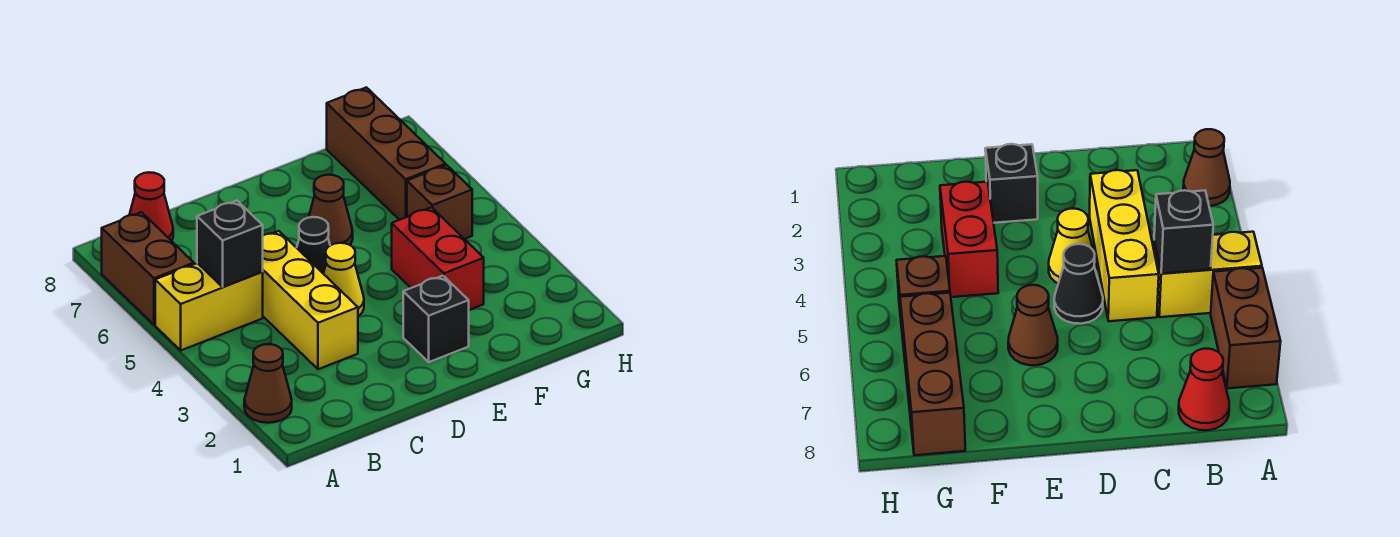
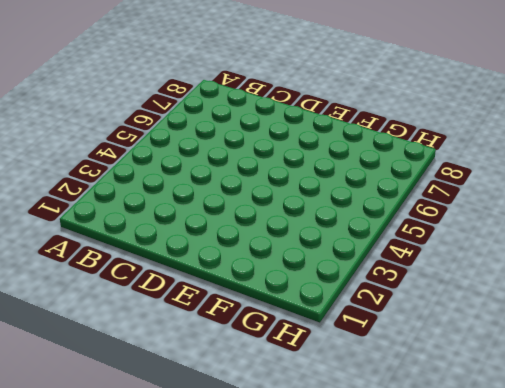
none -> brown cone A2 level 1
none -> yellow brick A5:B5 level 1
none -> brown brick A6:A7 level 1

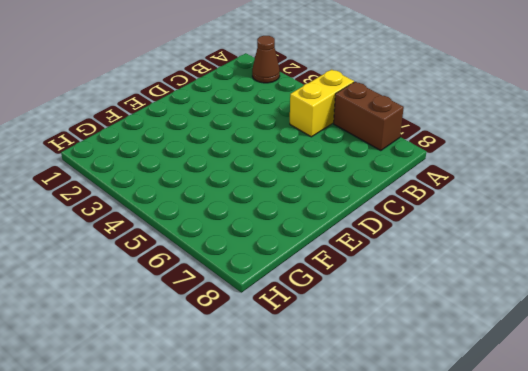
none -> red cone B8 level 1
none -> yellow brick C3:C5 level 1
none -> yellow cone D4 level 1

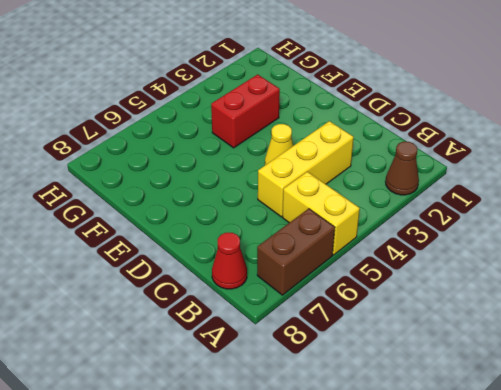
none -> black cone D5 level 1
none -> black brick E2 level 1
none -> brown cone E6 level 1

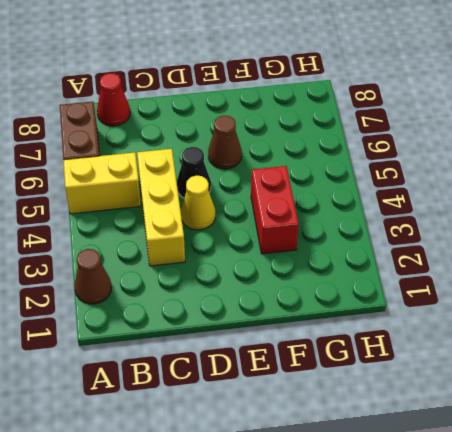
none -> black brick E2 level 1
none -> brown brick G5 level 1
none -> brown brick G6:G8 level 1

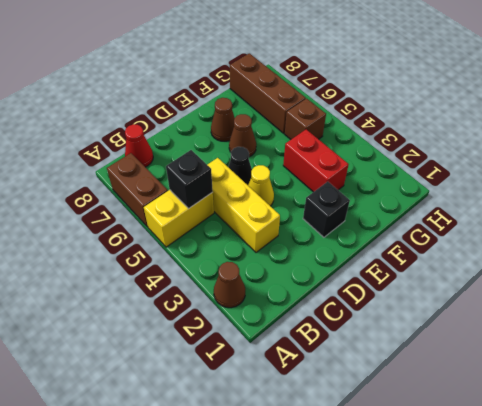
brown cone E7 level 1 -> none

